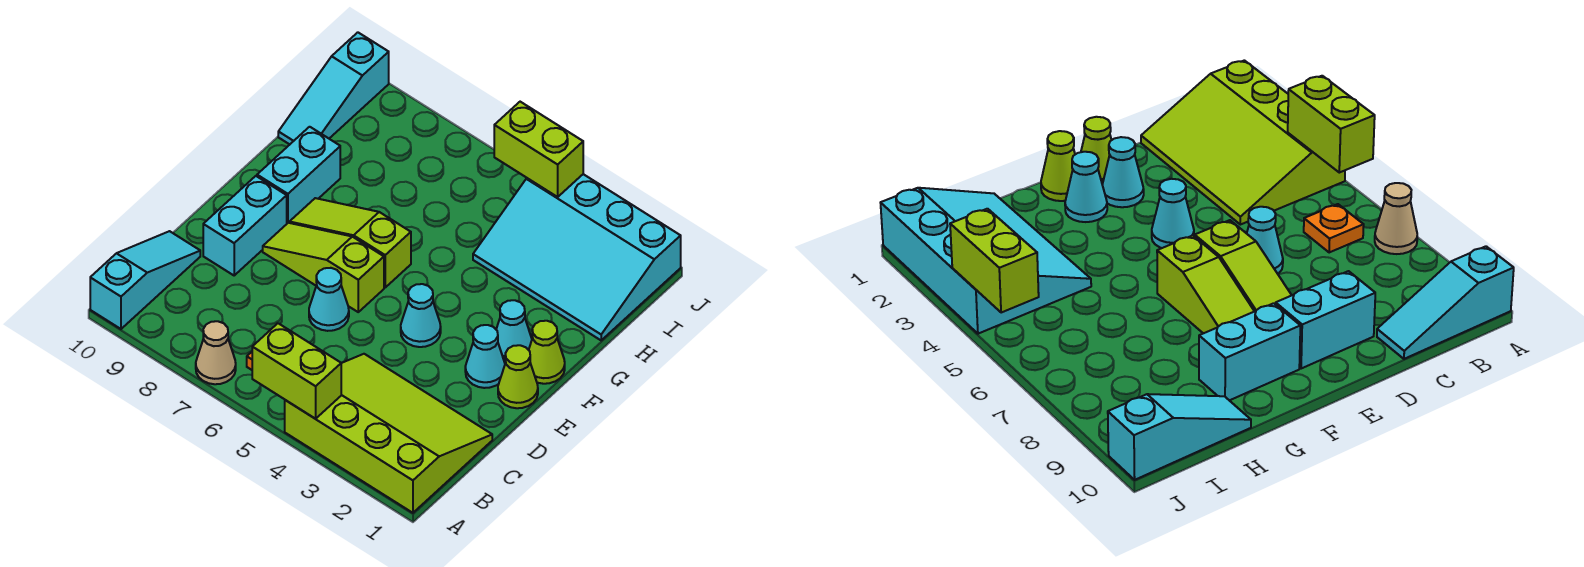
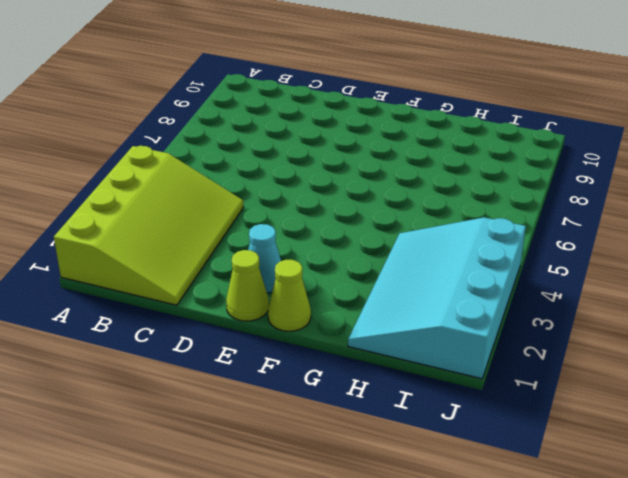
none -> tan cone A7 level 1
none -> cyan slope A10:C10 level 1 top A
none -> orange plate B6 level 1

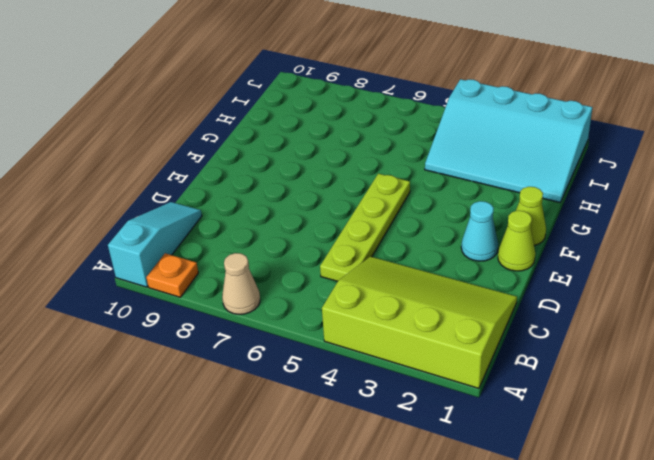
orange plate A9 level 1 -> orange plate B6 level 1
lime plate C5:F5 level 1 -> none
none -> cyan cone D6 level 1
none -> cyan brick D9:E9 level 1
none -> cyan cone E4 level 1

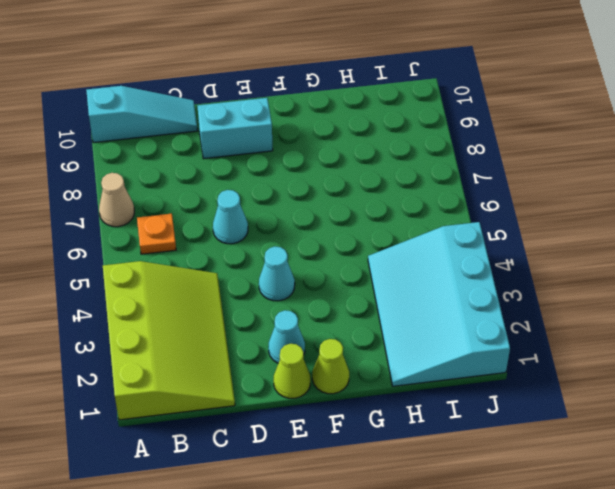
none -> lime slope E6:E8 level 1 top 6
none -> cyan cone F2 level 1
none -> lime slope F6:F8 level 1 top 6

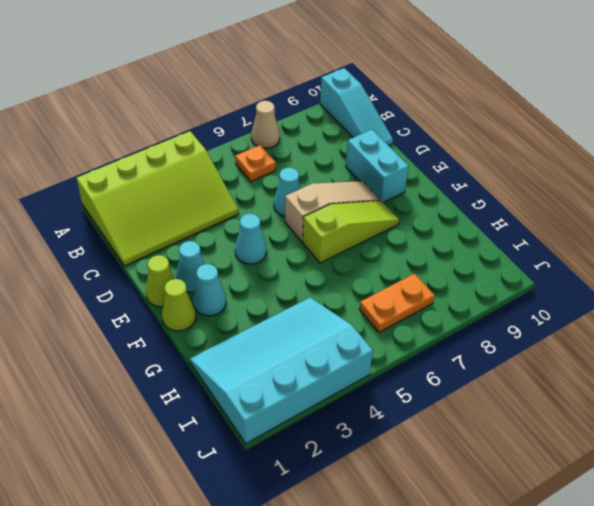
tan slope E6:E8 level 1 top 6 -> lime slope E6:E8 level 1 top 6
orange plate I6:I7 level 1 -> none
none -> cyan brick F9:G9 level 1
none -> cyan slope H10:J10 level 1 top J
none -> lime brick A4:A5 level 2

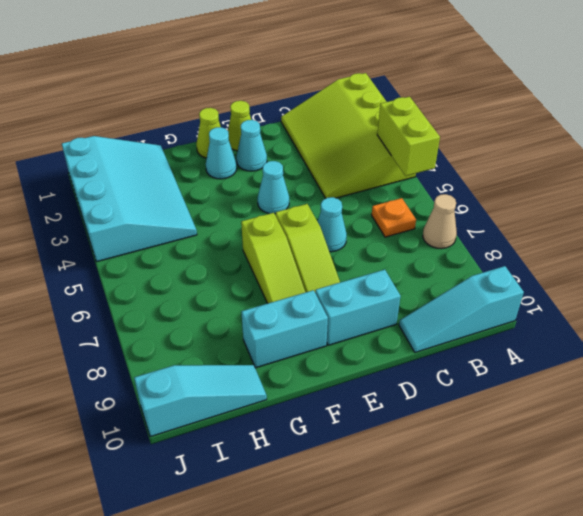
none -> lime brick J4:J5 level 2

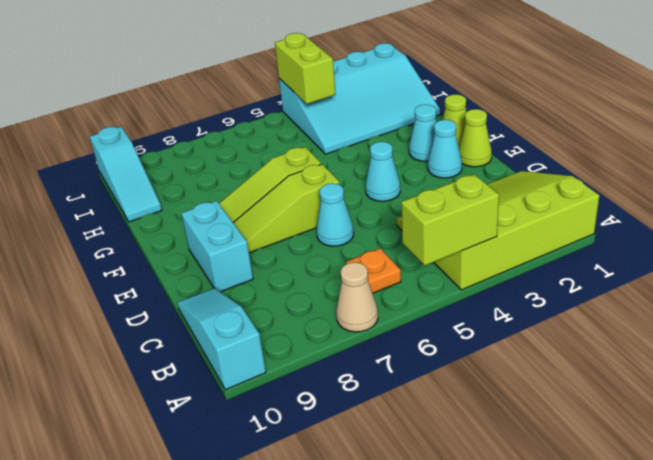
lime brick I4:J4 level 2 -> lime brick J4:J5 level 2
none -> cyan brick F9:G9 level 1

